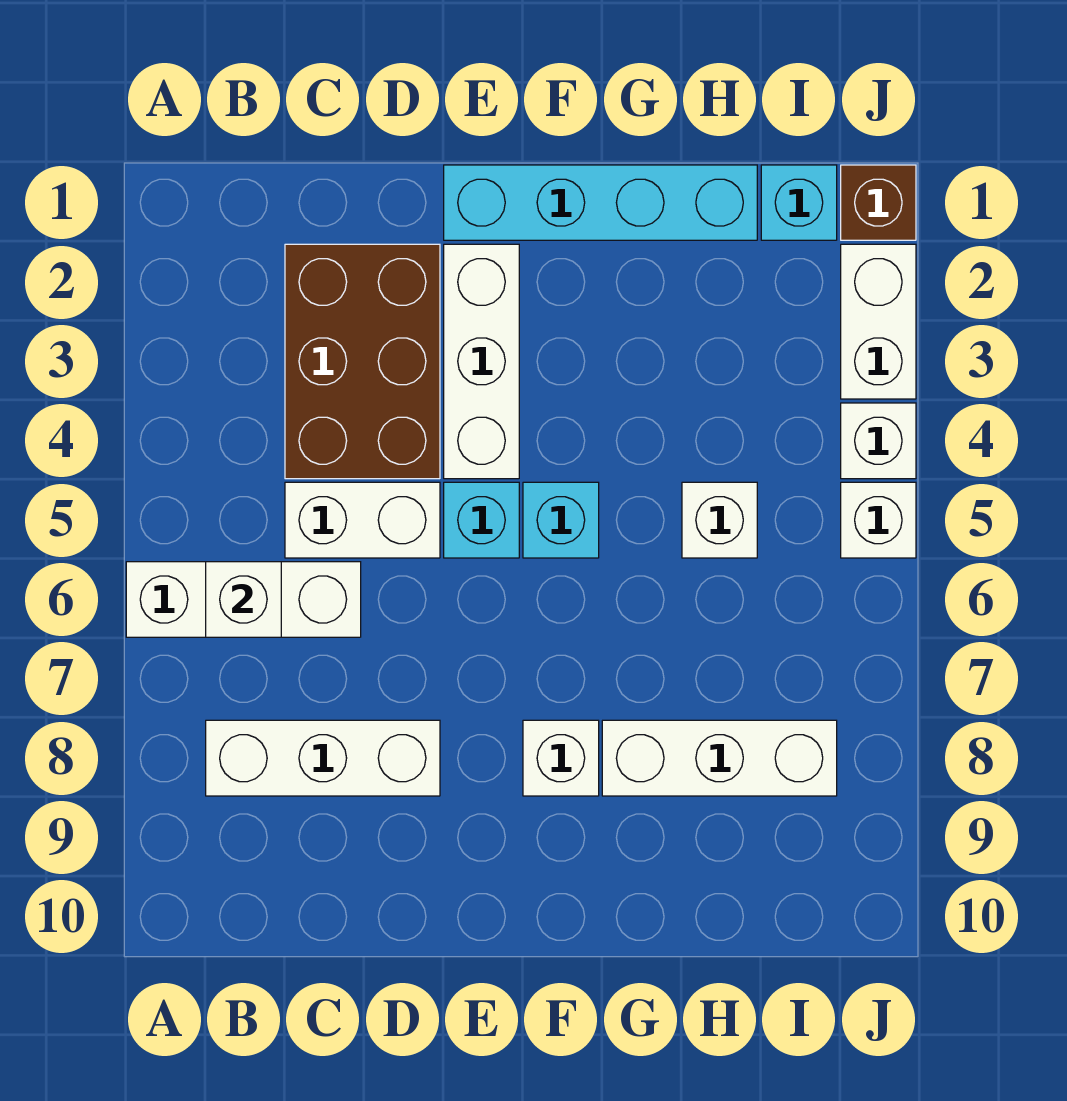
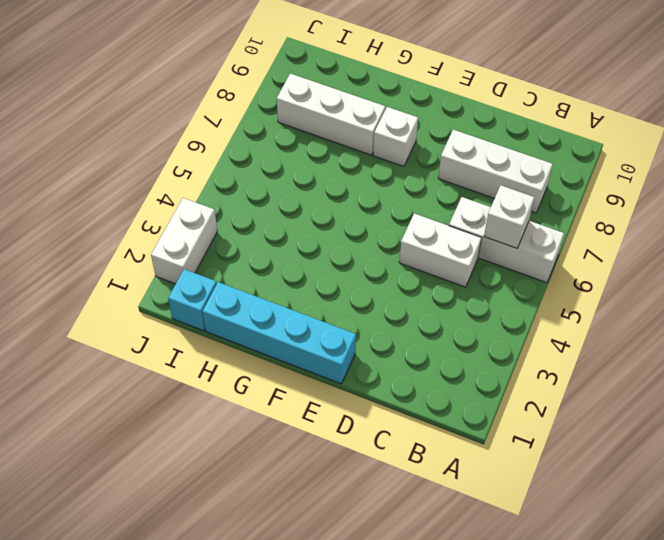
none -> brown brick C2:D4 level 1
none -> white brick E2:E4 level 1
none -> cyan brick E5 level 1

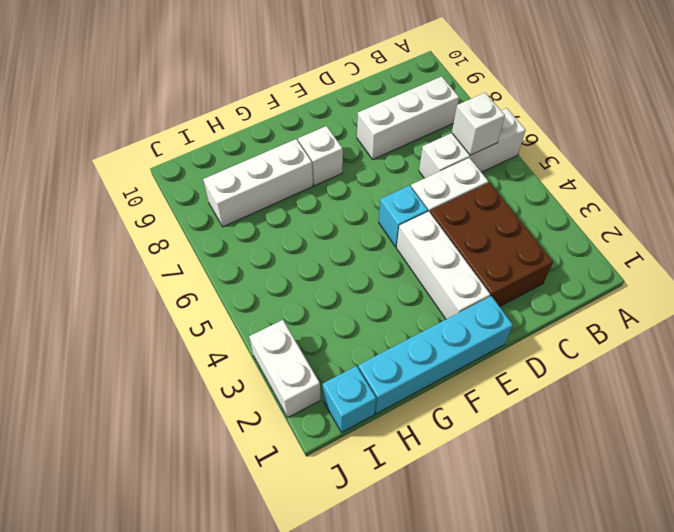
none -> cyan brick F5 level 1
none -> white brick H5 level 1
none -> brown brick J1 level 1

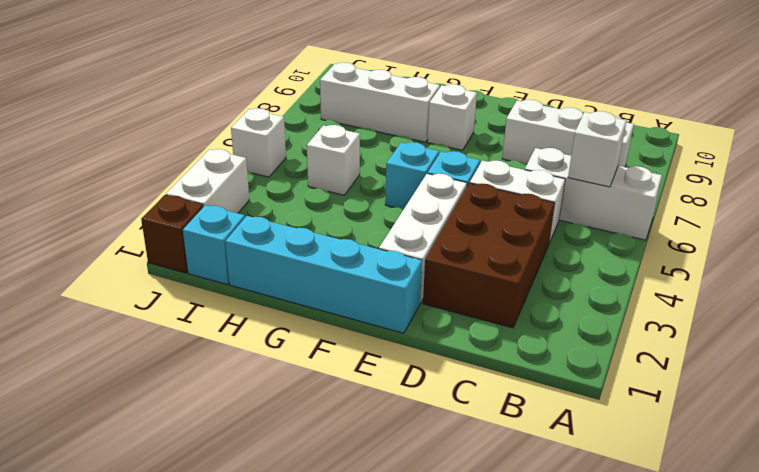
none -> white brick J4 level 1

